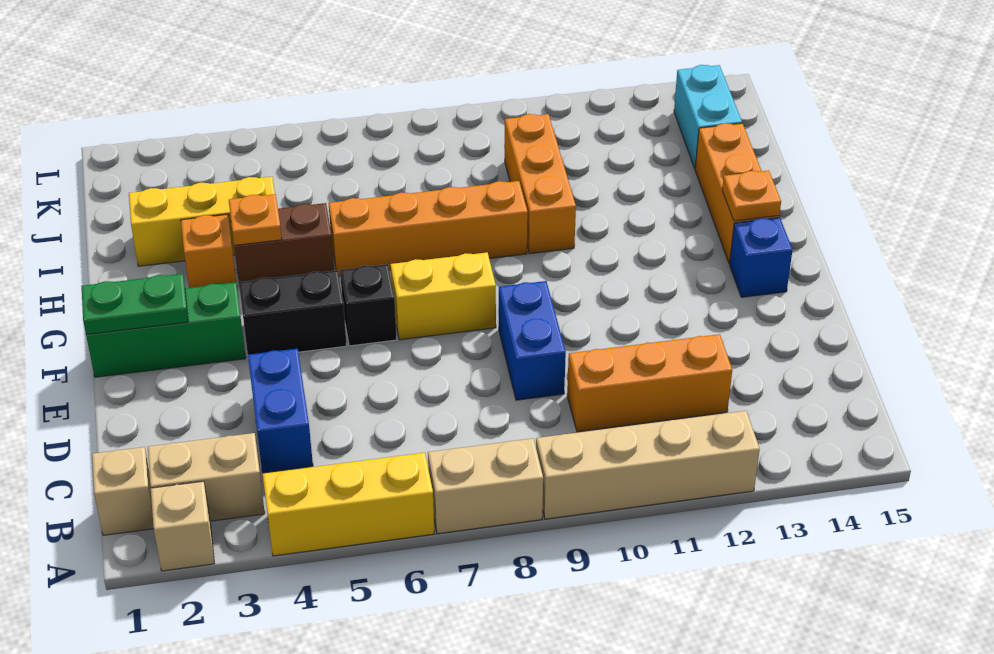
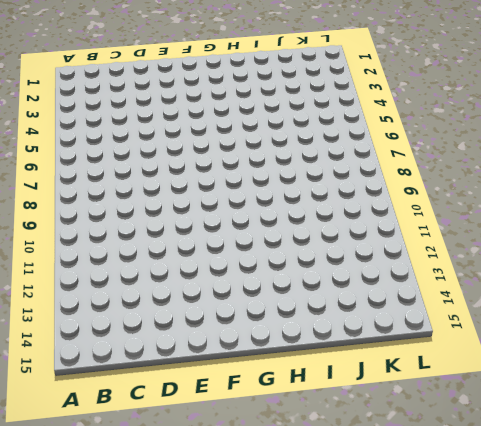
none -> tan brick A2 level 1
none -> yellow brick A4:A6 level 1
none -> tan brick A7:A8 level 1

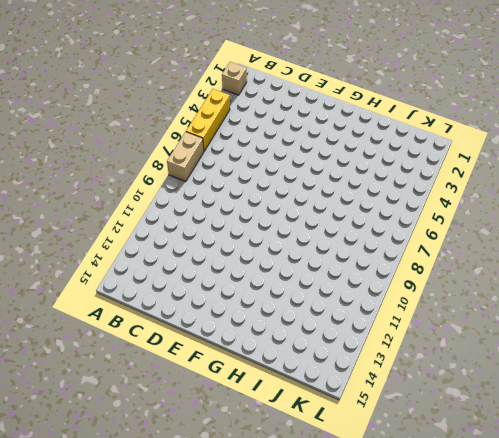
none -> tan brick A9:A12 level 1
none -> tan brick B1 level 1
none -> tan brick B2:B3 level 1

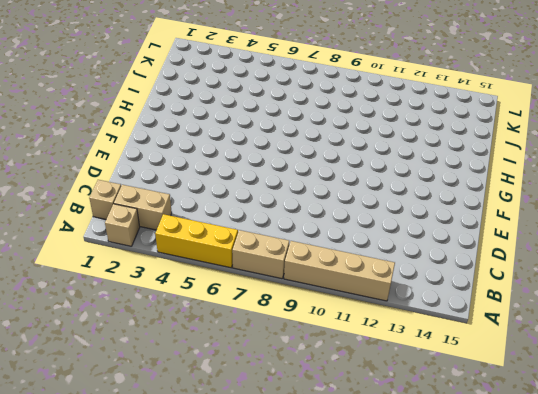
none -> blue brick C4:D4 level 1
none -> orange brick C10:C12 level 1
none -> blue brick D9:E9 level 1

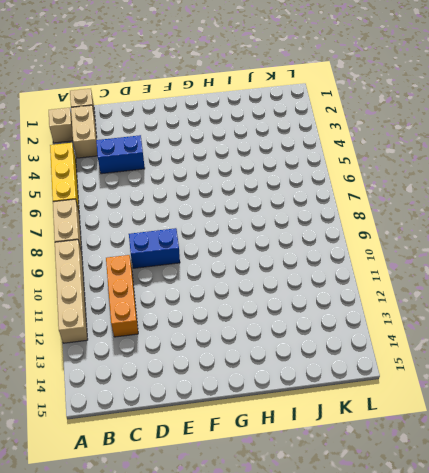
none -> green brick F1:F3 level 1
none -> black brick F4:F5 level 1
none -> black brick F6 level 1

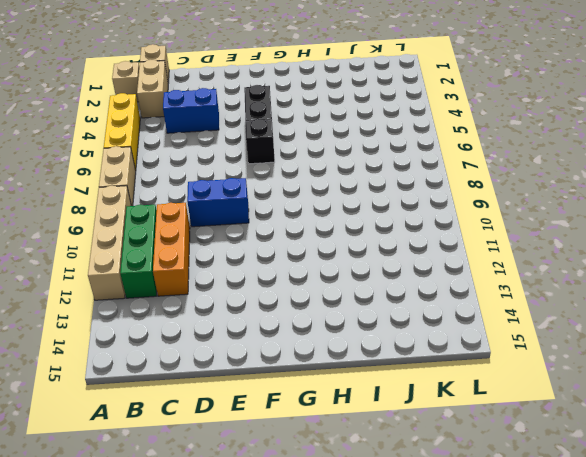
green brick B10:B12 level 1 -> green brick F1:F3 level 1
none -> yellow brick F7:F8 level 1
none -> blue brick F14 level 1
none -> orange brick G14:I14 level 1

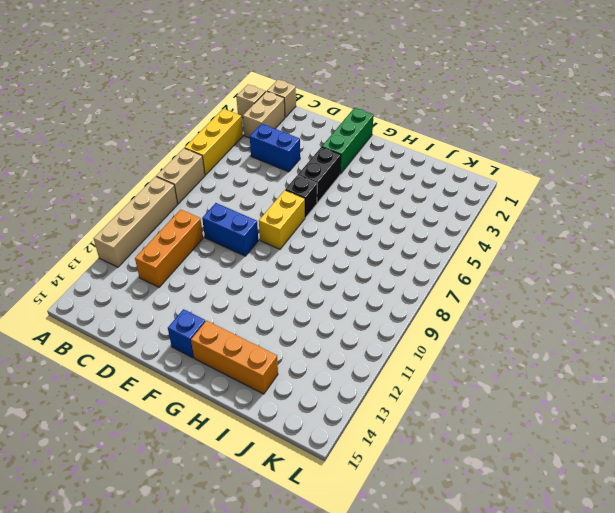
none -> orange brick H3 level 1
none -> brown brick H4:H5 level 1
none -> orange brick H6:H9 level 1

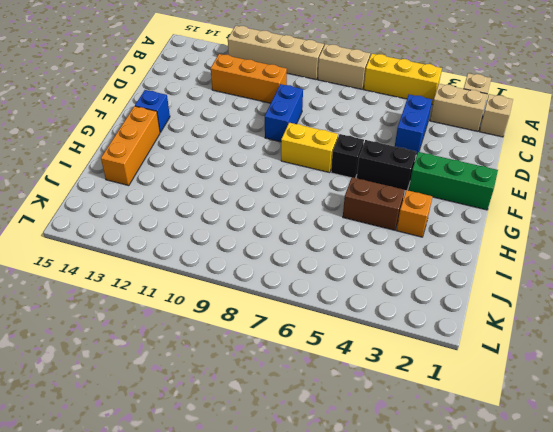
none -> orange brick H6:H9 level 1
none -> orange brick H10:J10 level 1
none -> yellow brick I2:I4 level 1

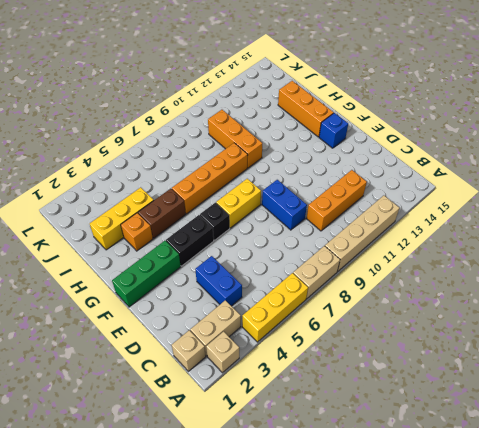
none -> cyan brick J14:K14 level 1
none -> green plate F1:F2 level 2
none -> orange plate G14 level 2

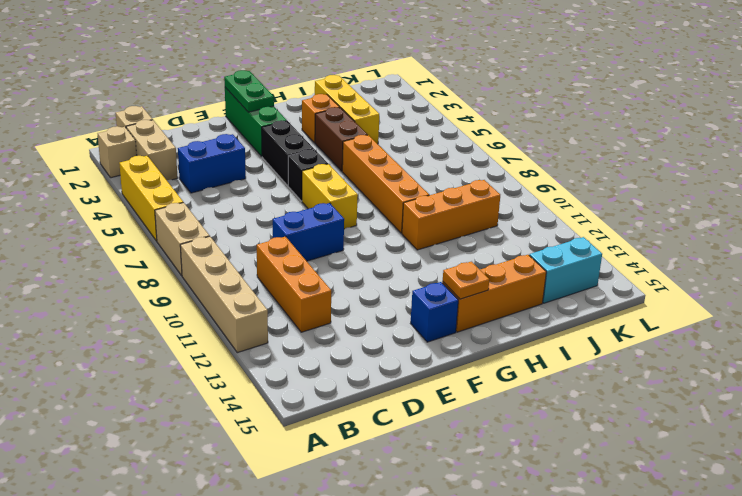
none -> orange plate H4 level 2

